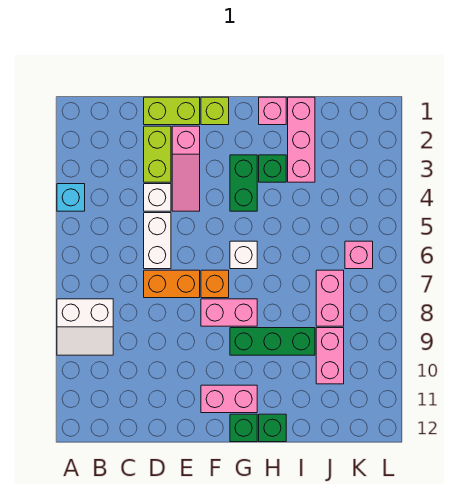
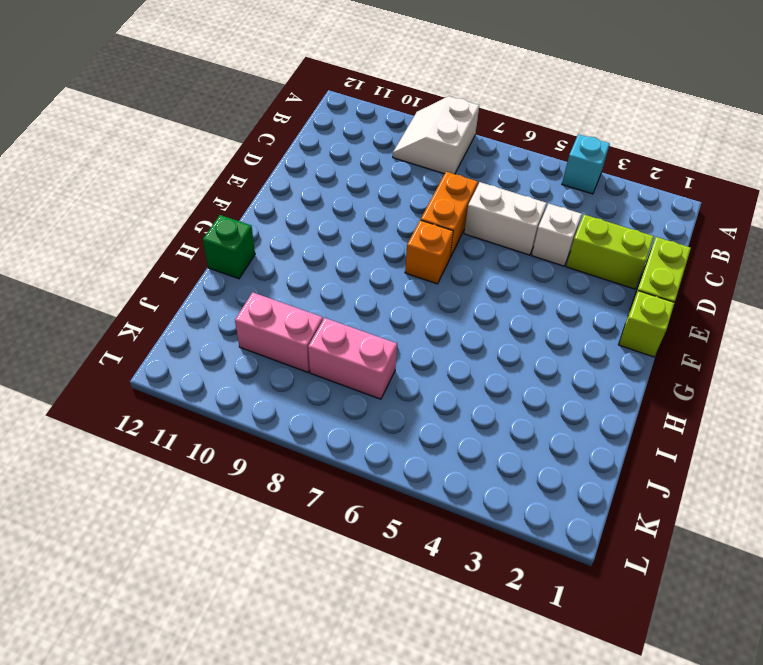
none -> pink slope E2:E4 level 1 top 2
none -> pink brick F8:G8 level 1
none -> pink brick F11:G11 level 1

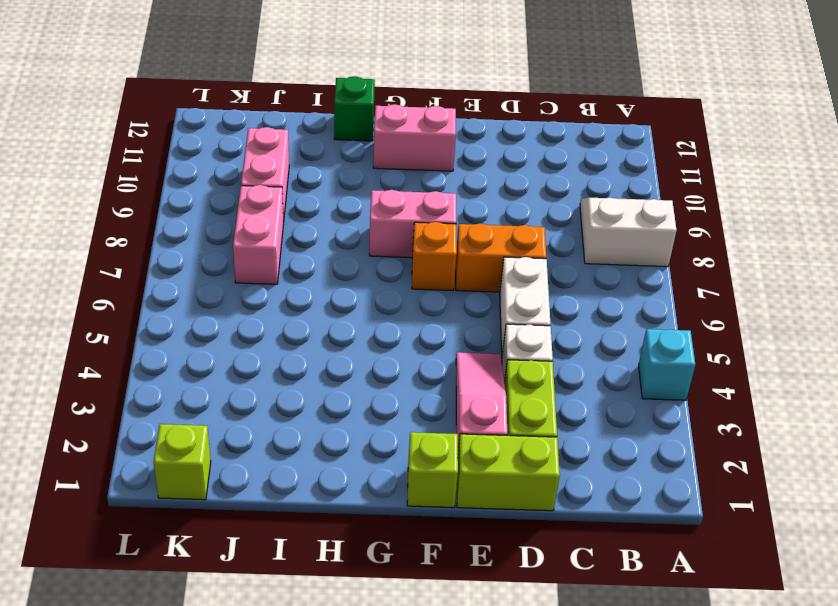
lime brick K1 level 1 -> none
none -> green brick G3:G4 level 1
none -> white brick G6 level 1
none -> green brick G9:I9 level 1

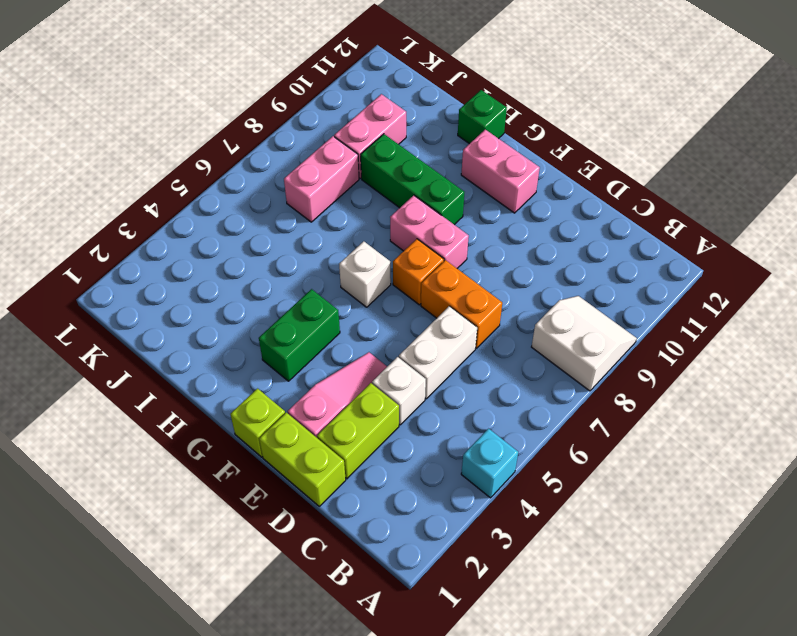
none -> green brick G12 level 1
none -> pink brick H1 level 1
none -> green brick H3 level 1

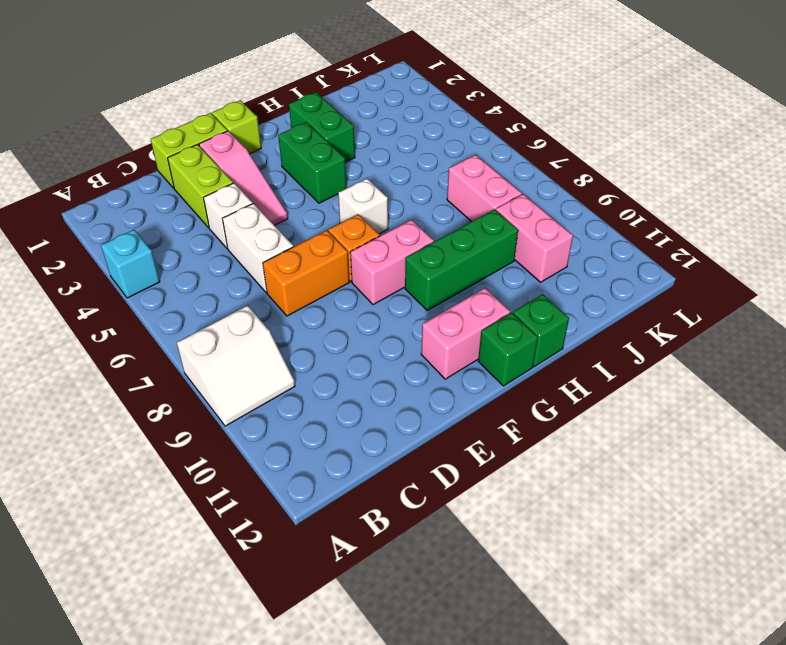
green brick H2:H3 level 1 -> green brick H3 level 1
none -> pink brick H1 level 1
none -> pink brick I1:I3 level 1
none -> pink brick K6 level 1

